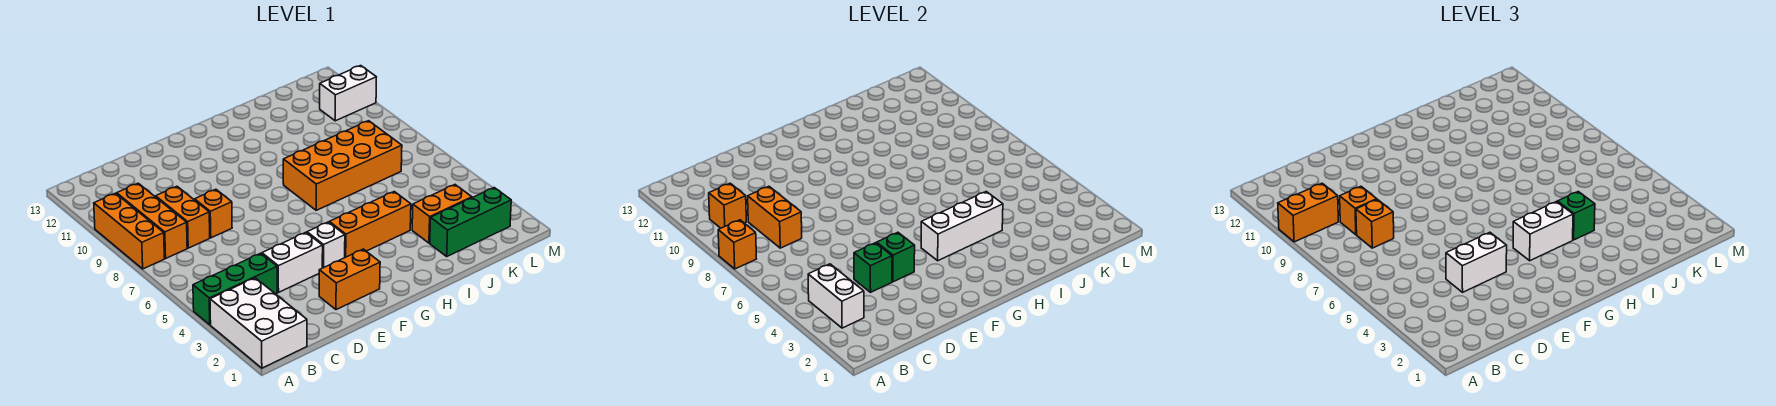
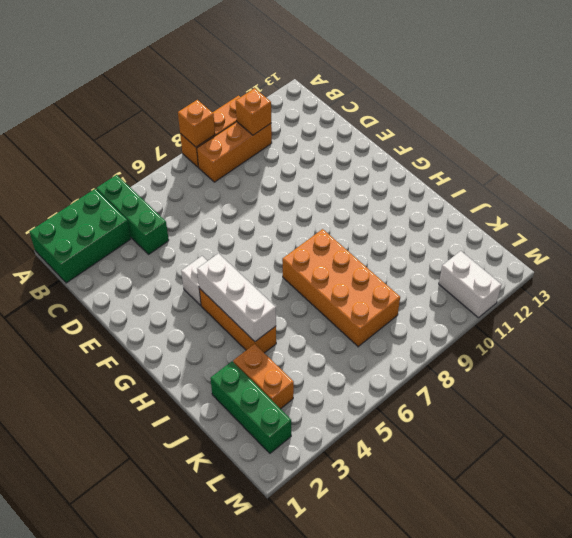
green brick A1:B3 level 1 -> white brick A1:B3 level 1
none -> orange brick C8:C9 level 1
none -> white brick D4:E4 level 1
none -> orange brick D8 level 1

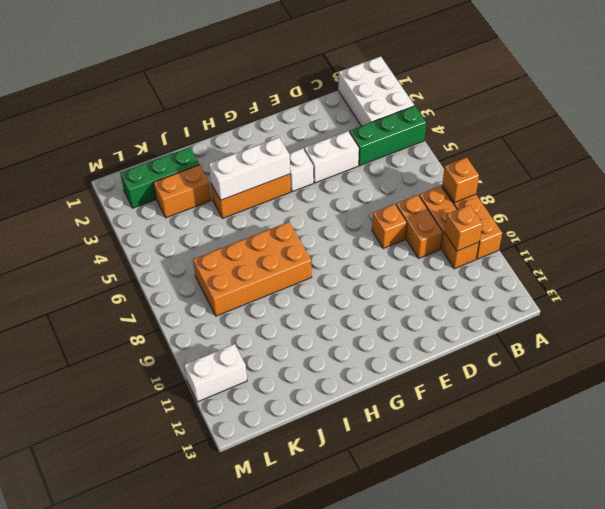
none -> orange brick E2:F2 level 1
none -> white brick B3:B4 level 2
none -> orange brick C8:C9 level 2

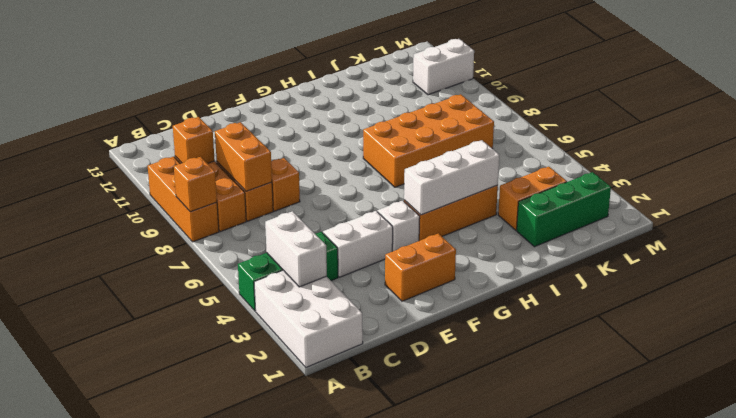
none -> green brick D4 level 2
none -> green brick E4 level 2
none -> orange brick A10:B10 level 3

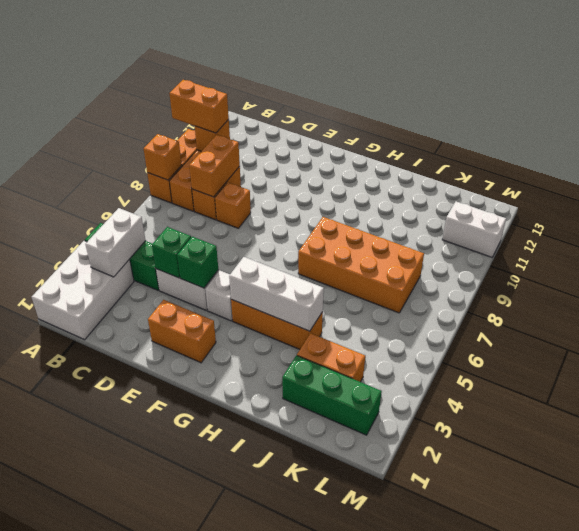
none -> orange brick C8 level 3
none -> orange brick C9 level 3
none -> white brick D4:E4 level 3

